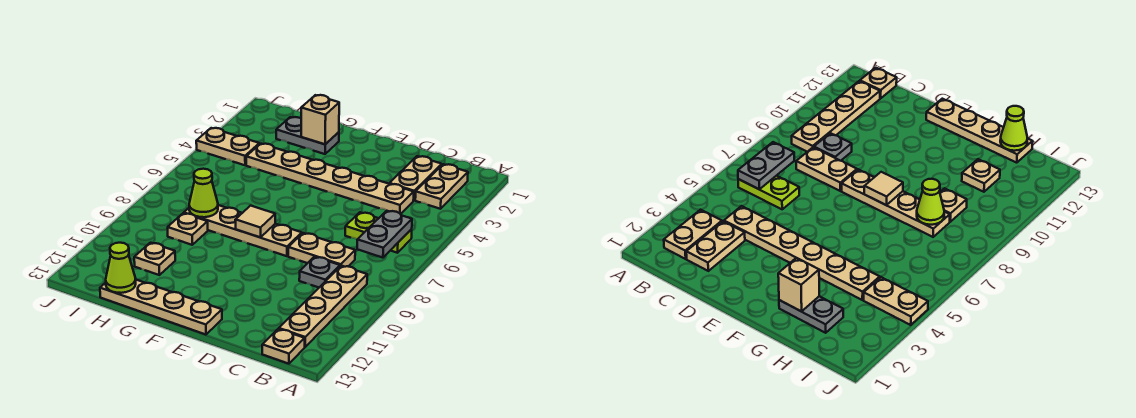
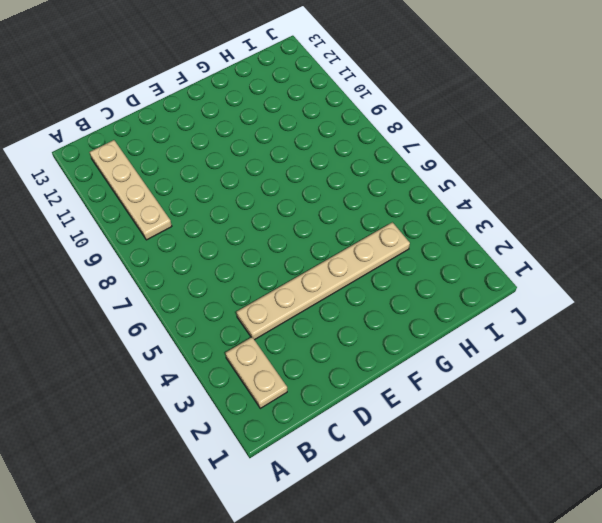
none -> lime plate B6:C6 level 1
none -> tan plate B13 level 1
none -> tan plate C2:C3 level 1

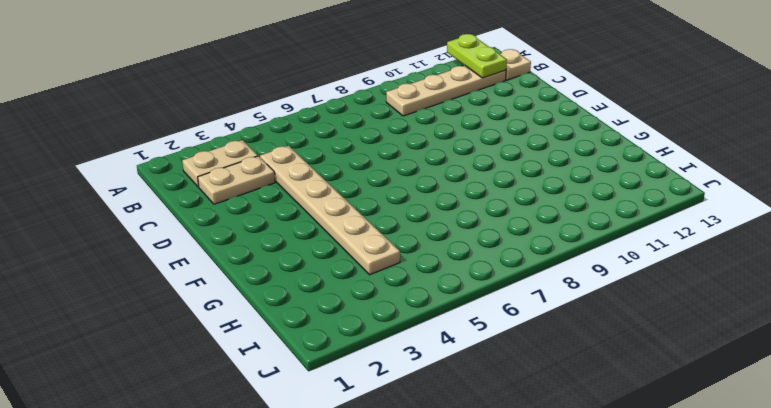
lime plate A12:B12 level 2 -> lime plate B6:C6 level 1
none -> tan plate C8:D8 level 1
none -> grey plate C9 level 1
none -> tan plate E8:H8 level 1

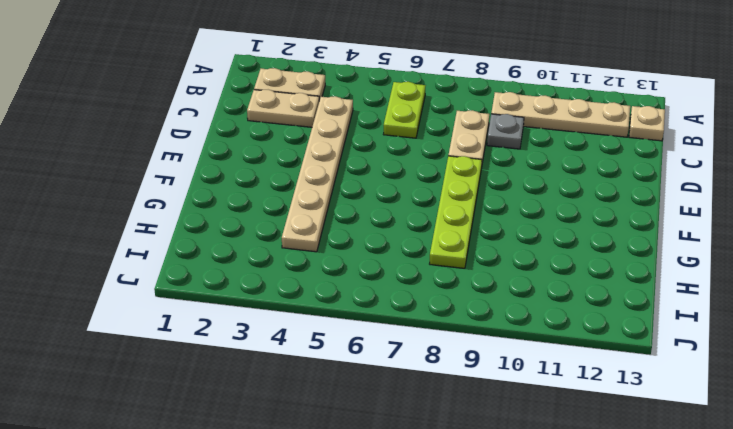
lime plate E8:H8 level 1 -> tan plate E8:H8 level 1
none -> tan plate E13:H13 level 1
none -> grey plate G2:H2 level 1
none -> tan plate H9 level 1

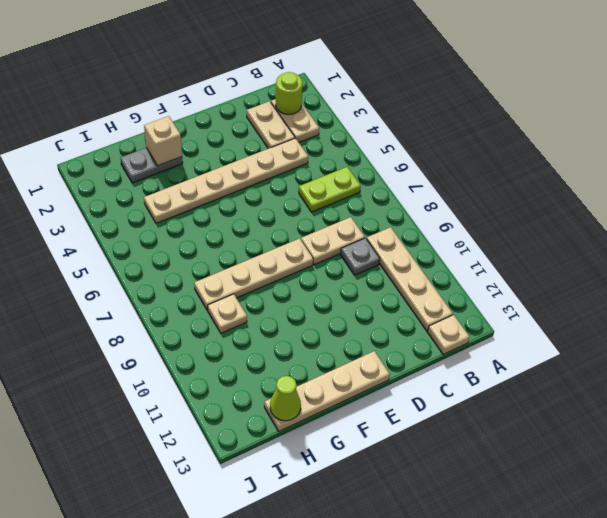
lime round brick B2 level 2 -> none
none -> tan plate H11 level 1
none -> tan plate I4:J4 level 1
none -> grey plate B6:B7 level 2

